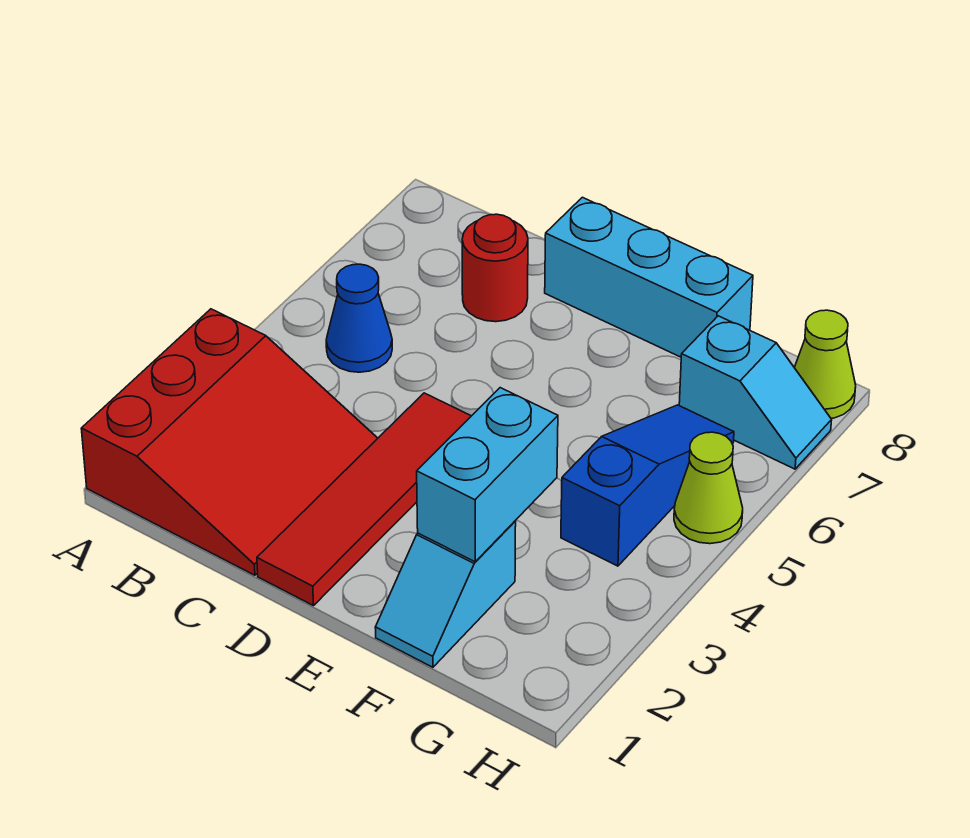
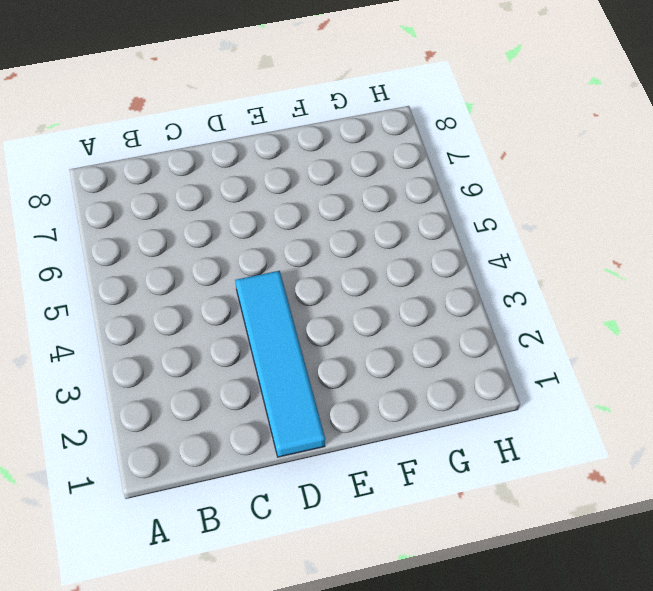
cyan tile D1:D4 level 1 -> red tile D1:D4 level 1
none -> red slope A1:C3 level 1 top A
none -> blue cone B5 level 1

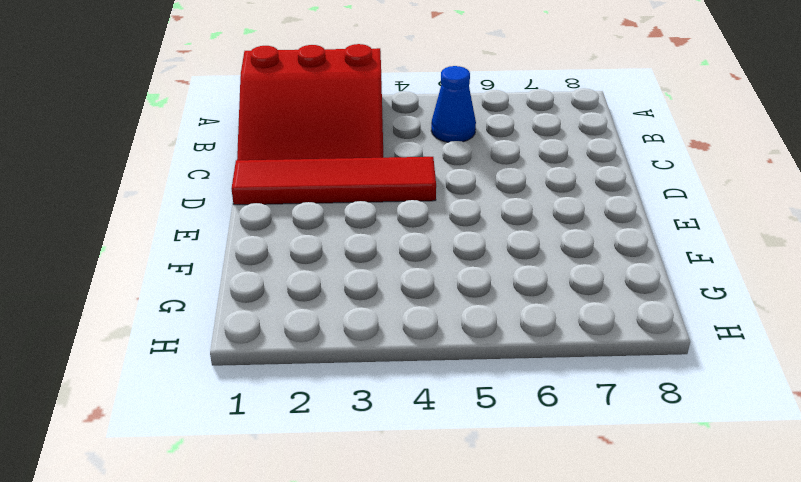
none -> red round brick C7 level 1
none -> cyan brick D8:F8 level 1

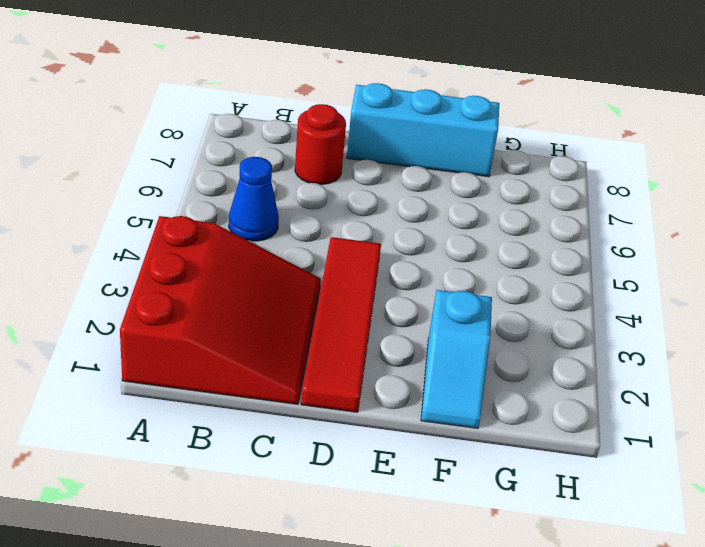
none -> blue slope G4:G6 level 1 top 4
none -> cyan slope G7:H7 level 1 top G

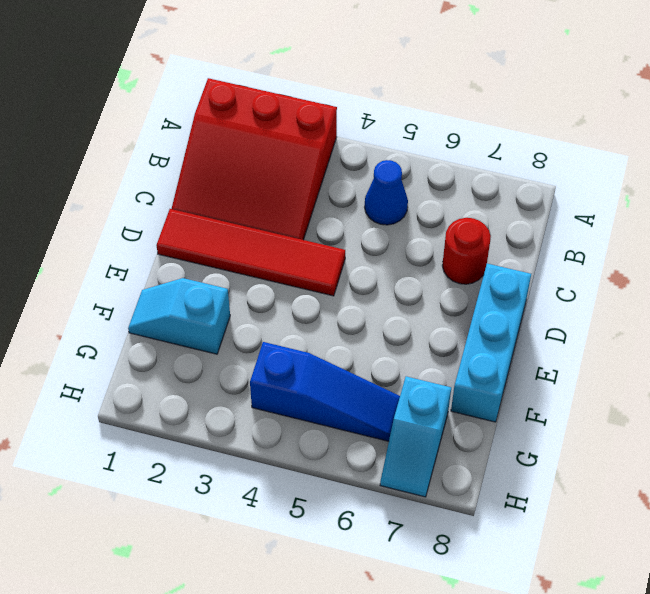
none -> lime cone H5 level 1
none -> lime cone H8 level 1

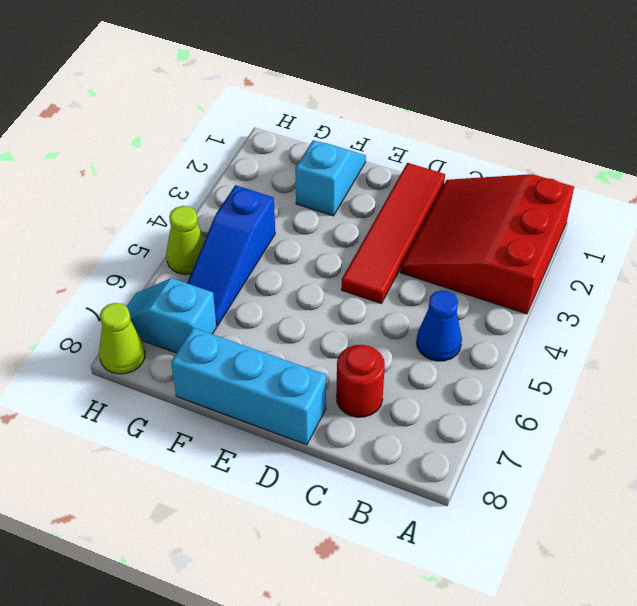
none -> cyan brick F2:F3 level 2

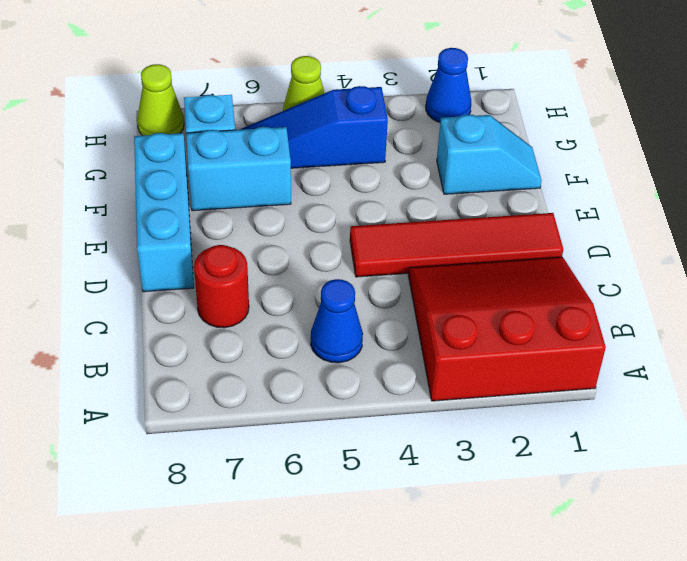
cyan brick F6:F7 level 1 -> cyan brick F2:F3 level 2
blue cone H2 level 1 -> none

